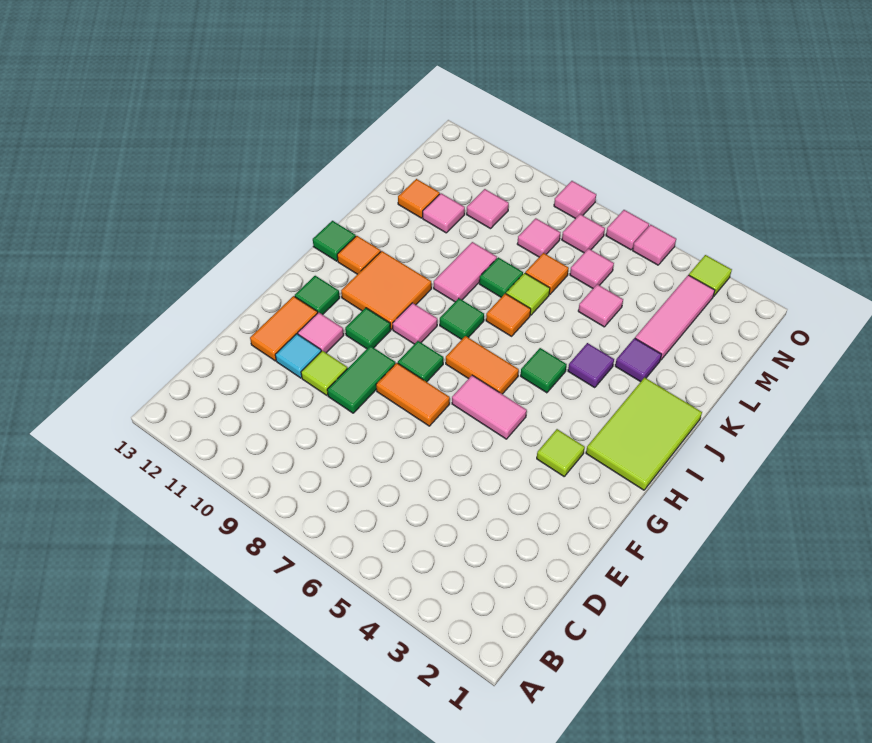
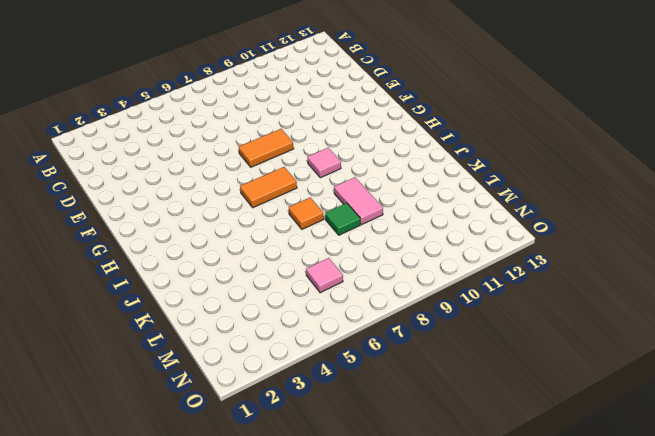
none -> green tile E9:F9 level 1
none -> lime tile E10 level 1
none -> cyan tile E11 level 1
none -> orange tile E12:F12 level 1

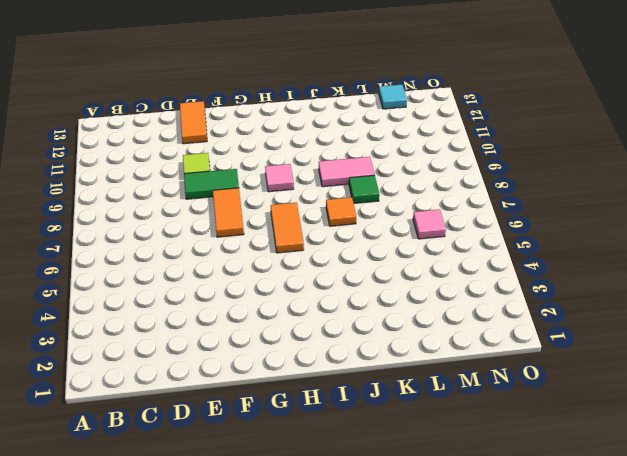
orange tile E12:E13 level 1 -> orange tile E12:F12 level 1
cyan tile M13 level 1 -> cyan tile E11 level 1
none -> pink tile F11 level 1
none -> lime tile G3 level 1
none -> pink tile G5:G6 level 1
none -> green tile G8 level 1

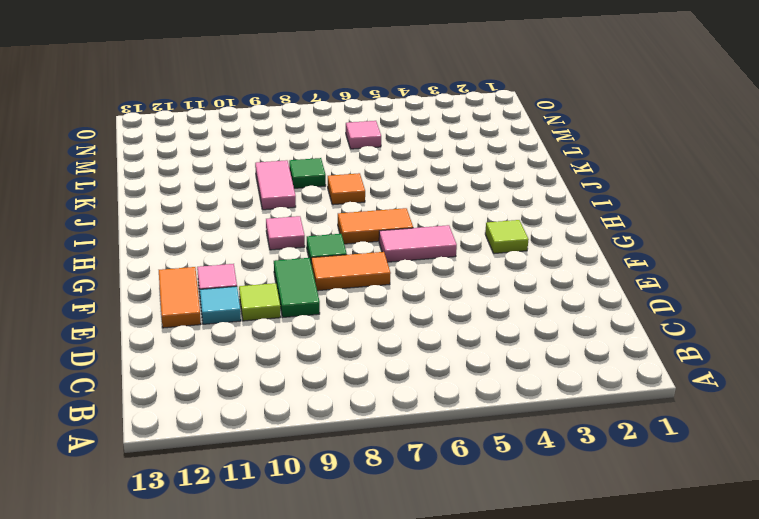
none -> green tile G10 level 1
none -> green tile G12 level 1
none -> lime tile H1:J2 level 1
none -> orange tile H10:I11 level 1

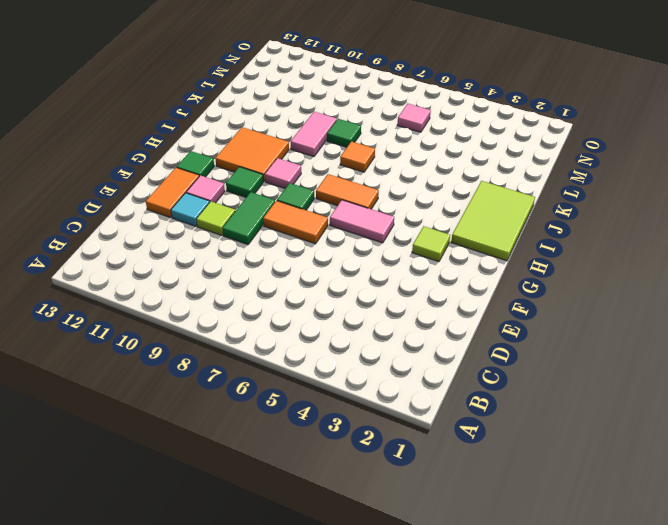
none -> green tile I5 level 1
none -> green tile I8 level 1
none -> orange tile I12 level 1
none -> green tile I13 level 1

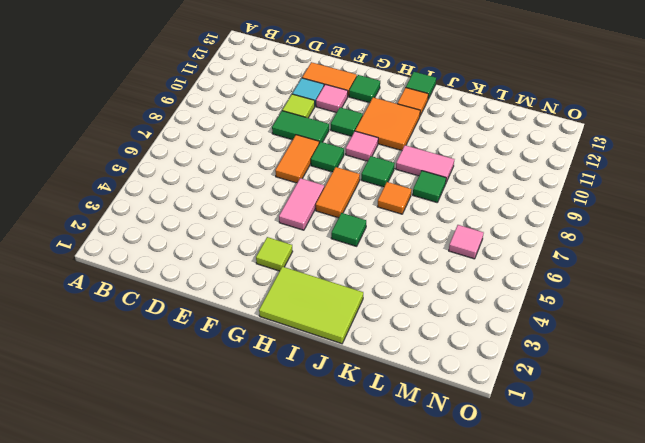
none -> purple tile J4 level 1
none -> purple tile K3 level 1
none -> lime tile K7 level 1
none -> pink tile L3:N3 level 1

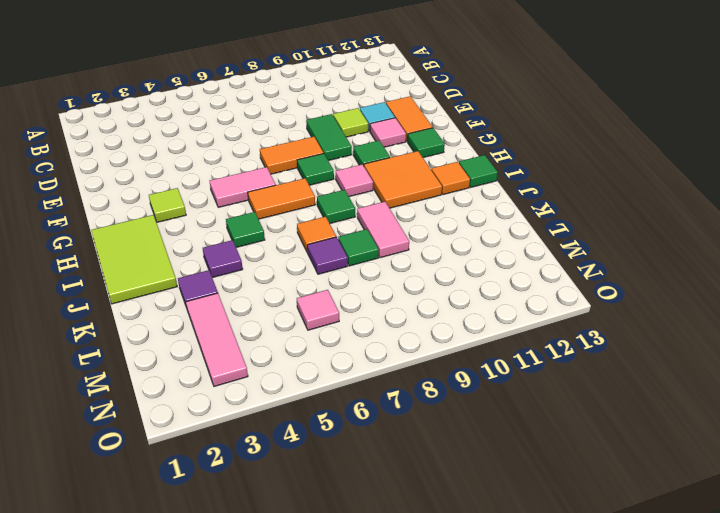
purple tile K7 level 1 -> lime tile K7 level 1
none -> pink tile L5 level 1
none -> orange tile L7 level 1
none -> pink tile L11 level 1
none -> orange tile L12 level 1

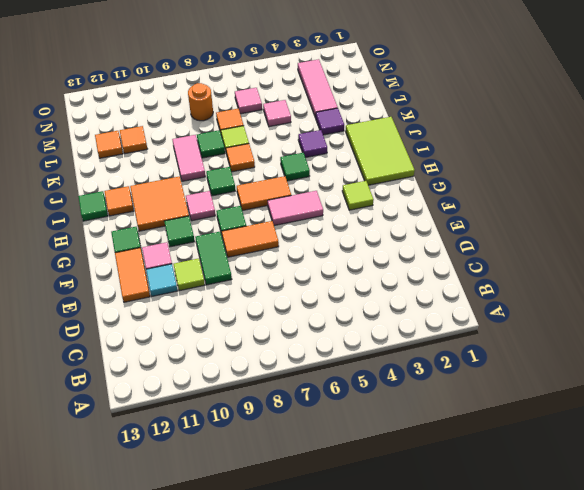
orange tile L11 level 1 -> pink tile L11 level 1
orange round brick M8 level 1 -> pink tile M8 level 1
none -> pink tile M10 level 1
none -> pink tile N7 level 1
none -> lime tile O3 level 1
none -> pink tile O5 level 1

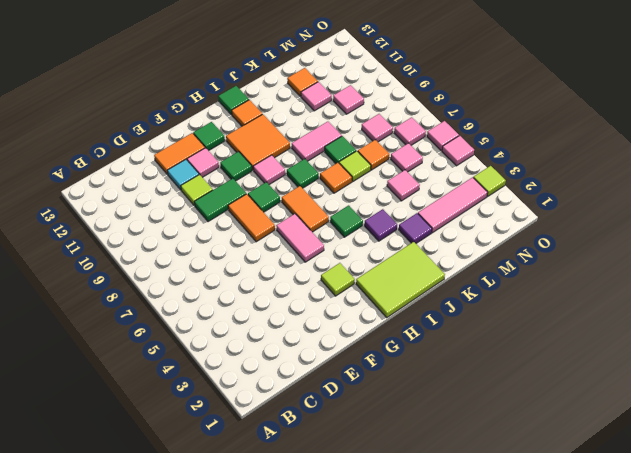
none -> pink tile O8 level 1

